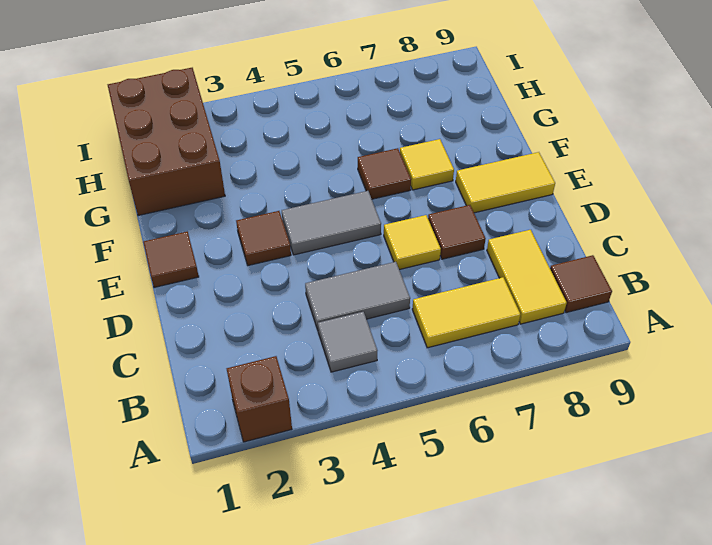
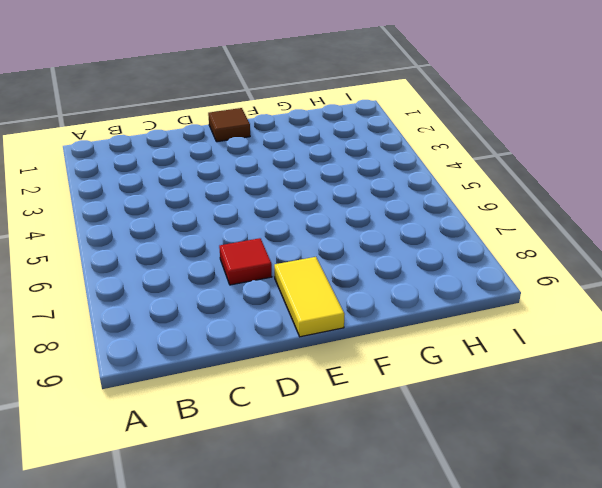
red tile D7 level 1 -> brown tile D7 level 1
none -> brown brick A2 level 1
none -> grey tile B4 level 1
none -> yellow tile B6:B7 level 1

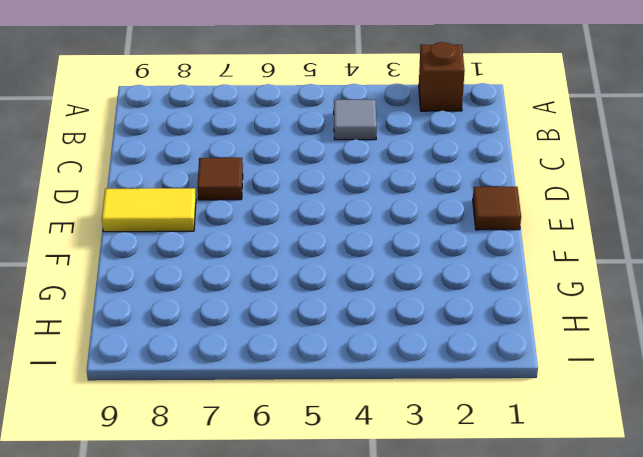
none -> yellow tile B6:B7 level 1
none -> yellow tile B8:C8 level 1
none -> brown tile B9 level 1

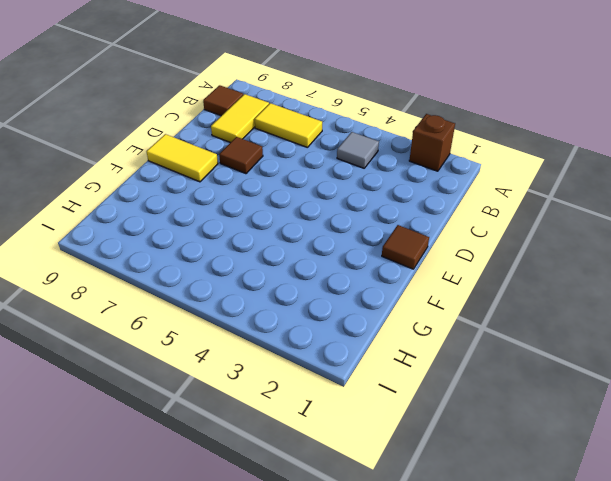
none -> grey tile C4:C5 level 1
none -> yellow tile D6 level 1
none -> brown tile E3 level 1

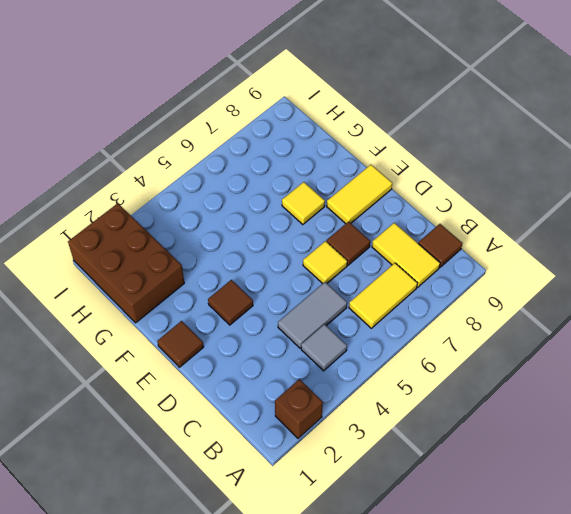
none -> grey tile E4:E5 level 1
none -> brown tile F6 level 1

